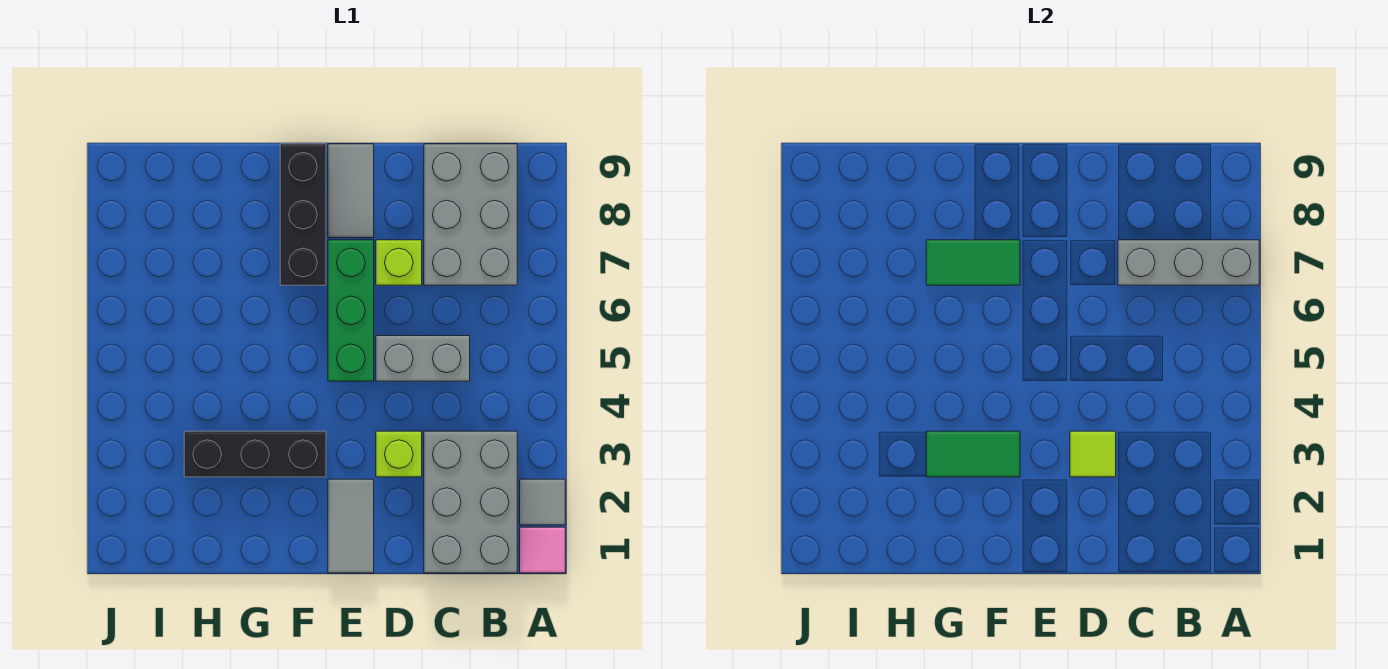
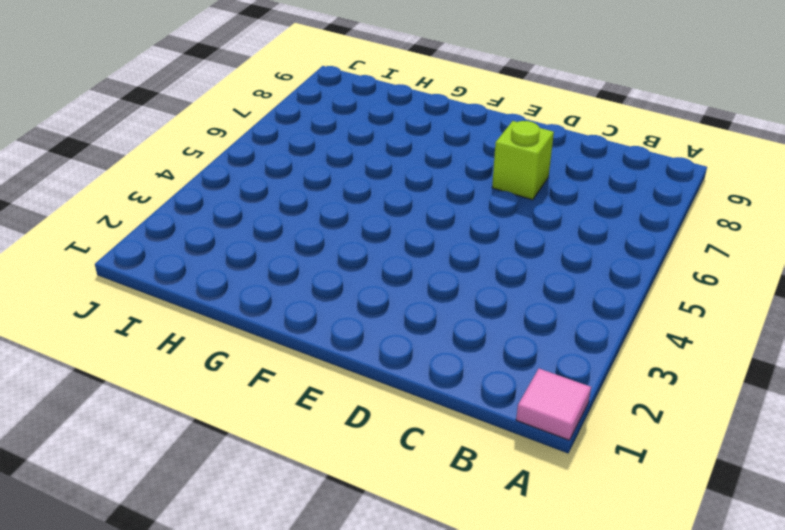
none -> grey tile A2 level 1
none -> grey brick B1:C3 level 1
none -> grey brick B7:C9 level 1

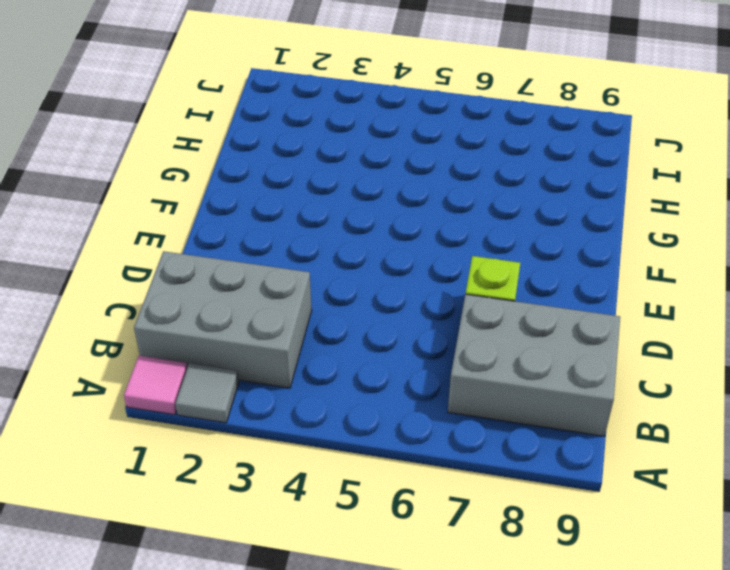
none -> grey brick C5:D5 level 1
none -> lime brick D3 level 1
none -> grey tile E1:E2 level 1

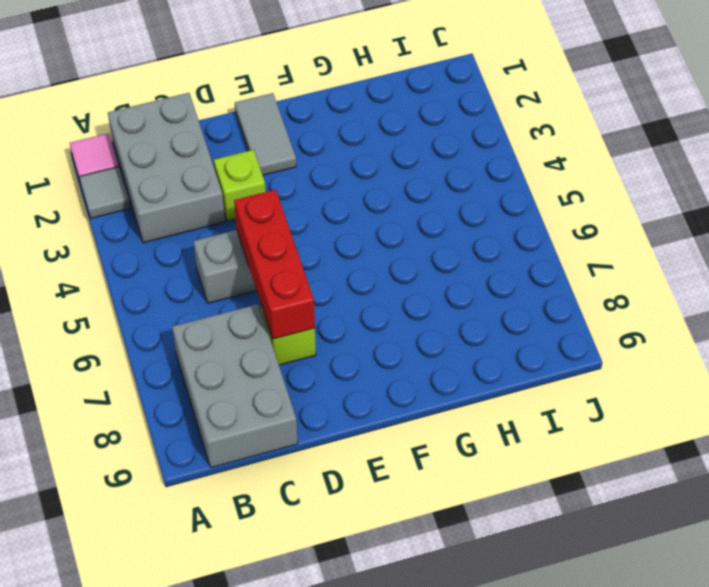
red brick D5:D7 level 2 -> none
none -> green brick E5:E7 level 1
none -> grey tile E8:E9 level 1
none -> black brick F3:H3 level 1

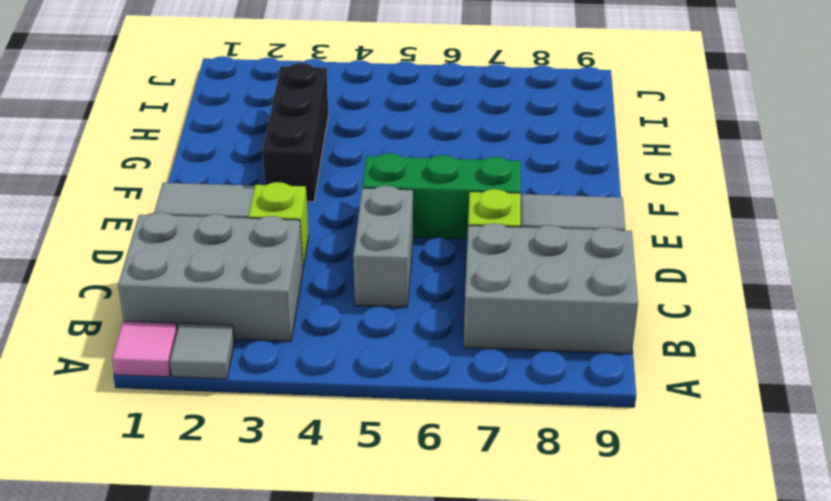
none -> black brick F7:F9 level 1
none -> grey brick A7:C7 level 2
none -> lime tile D3 level 2

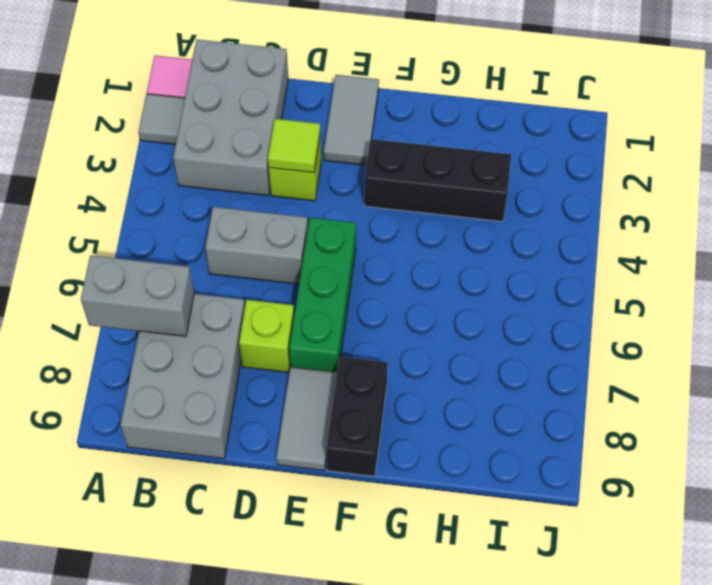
grey brick A7:B7 level 2 -> grey brick A7:C7 level 2
black brick F8:F9 level 1 -> black brick F7:F9 level 1
none -> green tile F3:G3 level 2
none -> green tile F7:G7 level 2

